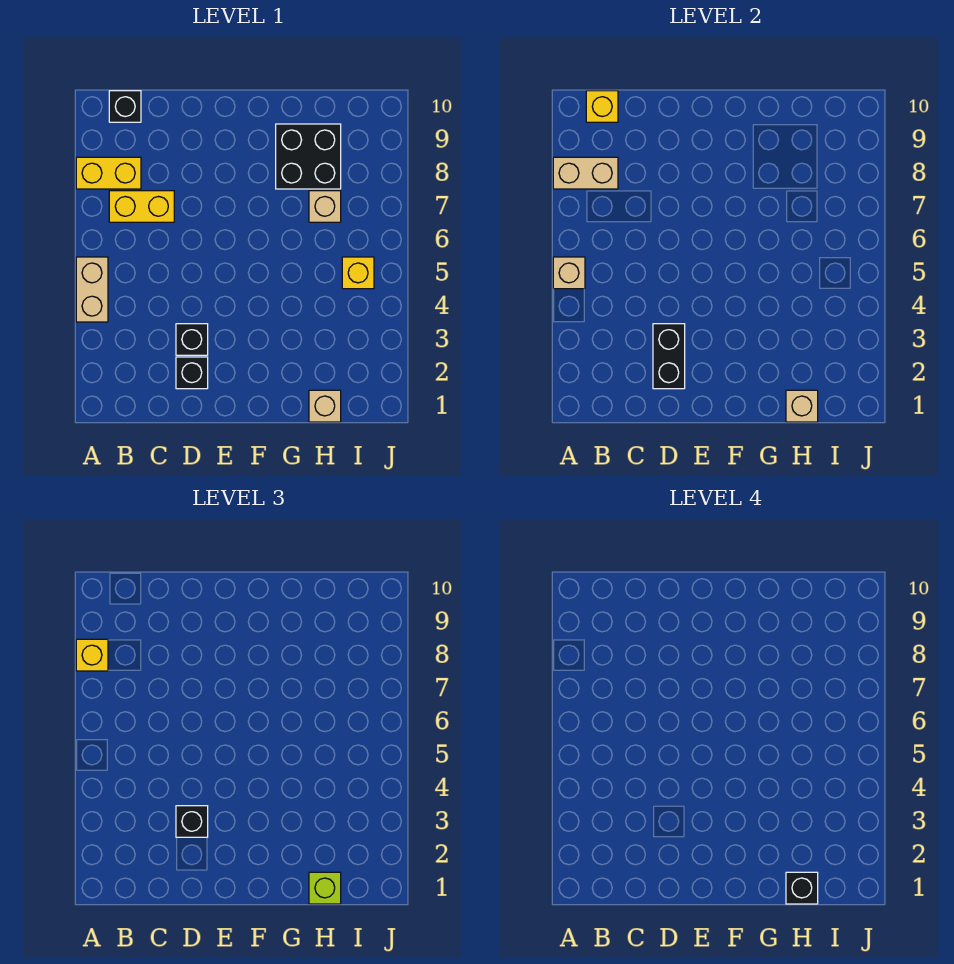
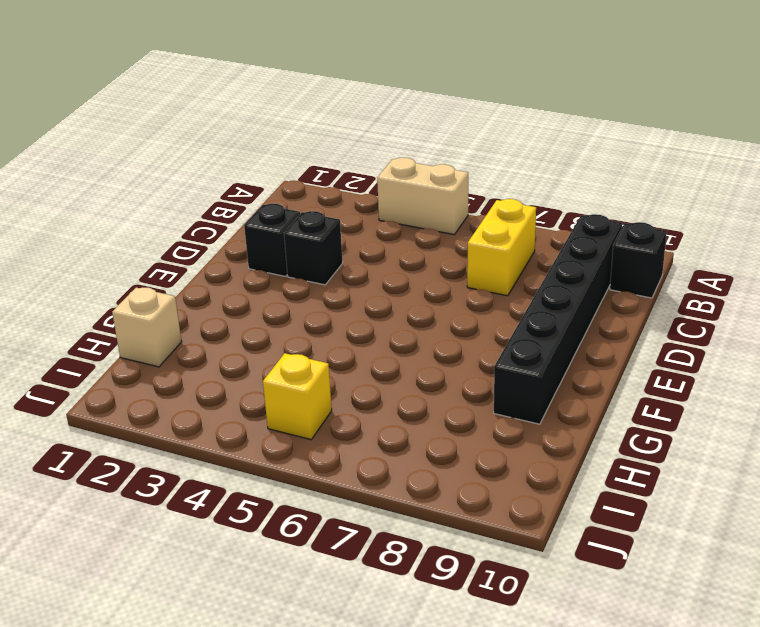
black brick B9:G9 level 1 -> black brick G8:H9 level 1
none -> yellow brick A8:B8 level 1
none -> tan brick H7 level 1
none -> tan brick A5 level 2

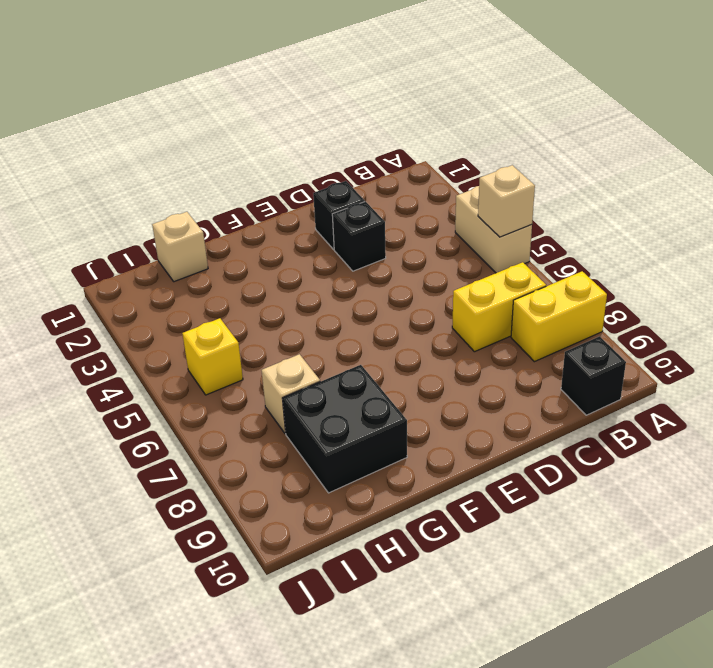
none -> tan brick A8:B8 level 2
none -> yellow brick B10 level 2
none -> black brick D2:D3 level 2

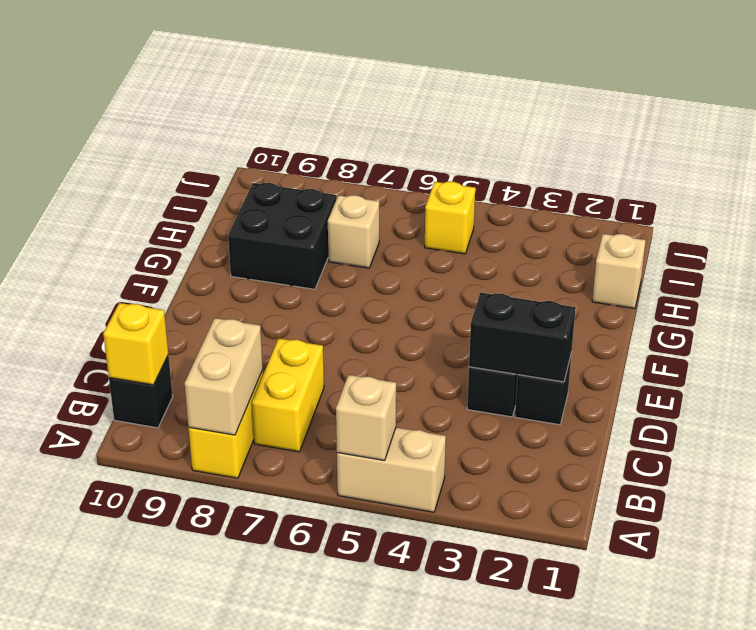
none -> tan brick H1 level 2
none -> yellow brick A8 level 3
none -> black brick D3 level 3

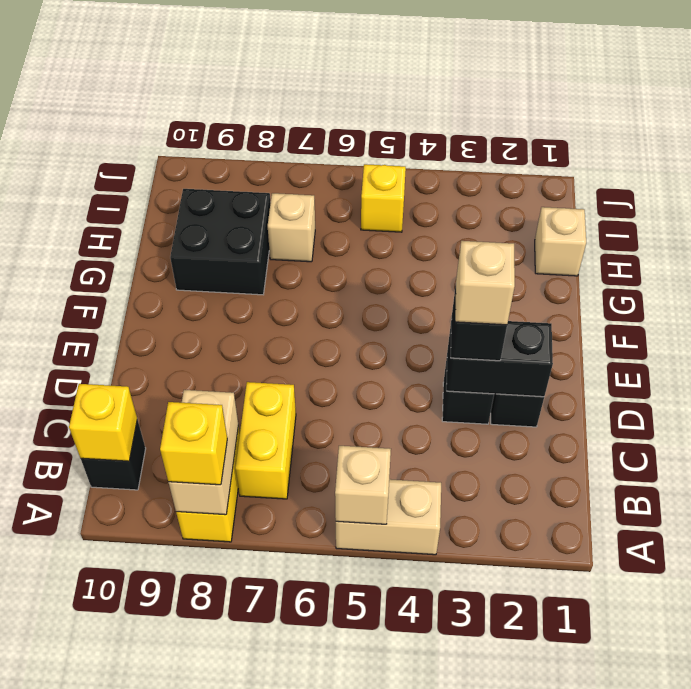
tan brick D3 level 4 -> tan brick H1 level 2
none -> lime brick H1 level 3
none -> black brick H1 level 4

